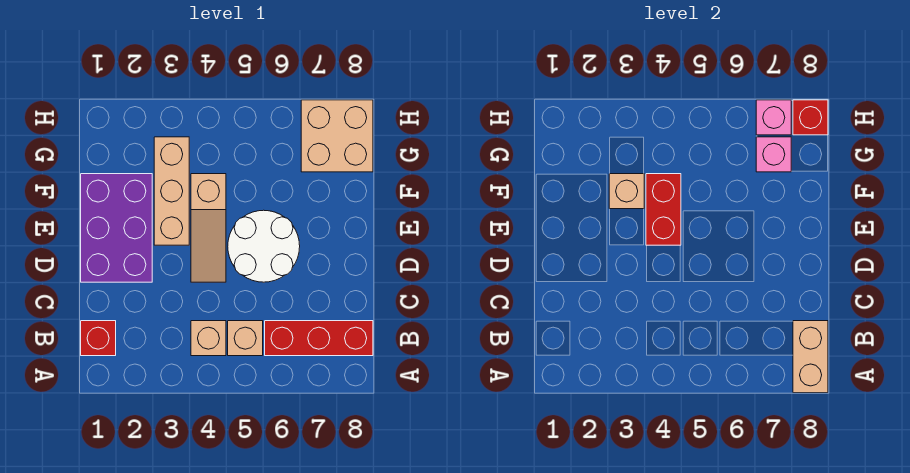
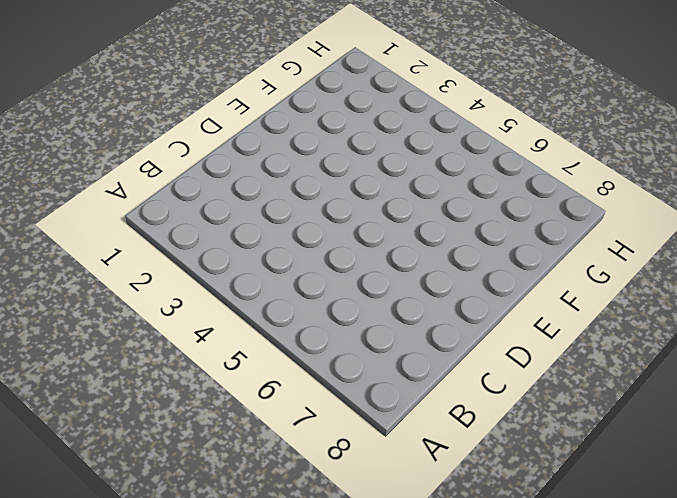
none -> red brick B1 level 1
none -> tan brick B4 level 1
none -> tan brick B5 level 1

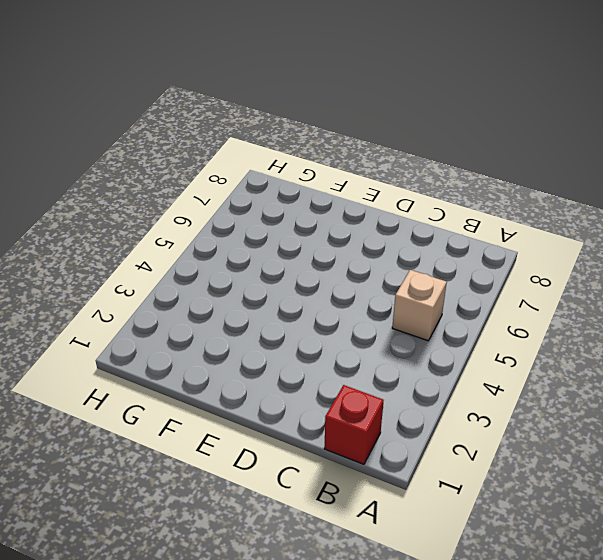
none -> tan brick B4 level 1
none -> red brick B6:B8 level 1
none -> purple brick D1:F2 level 1

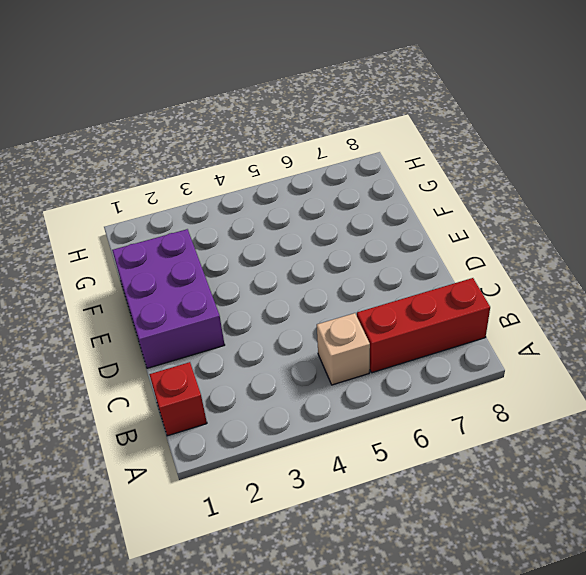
none -> tan brick B4 level 1
none -> tan slope D4:F4 level 1 top F
none -> white round brick D5:E6 level 1

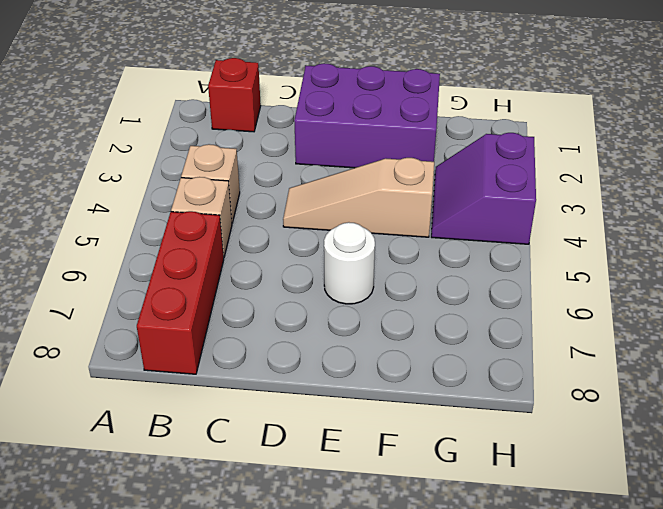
white round brick E6 level 1 -> white round brick D5:E6 level 1
purple slope G3:H4 level 1 top H -> tan brick E3:G3 level 1
none -> tan brick G7:H8 level 1
none -> tan brick A8:B8 level 2
none -> red brick E4:F4 level 2

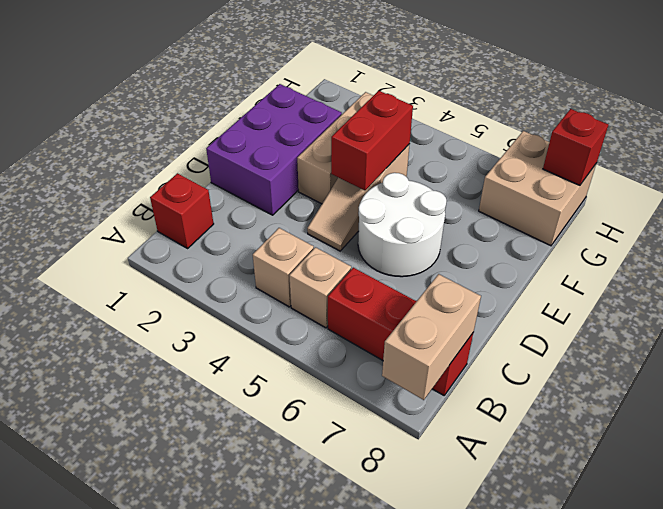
none -> tan brick F3 level 2
none -> pink brick G7 level 2
none -> pink brick H7 level 2

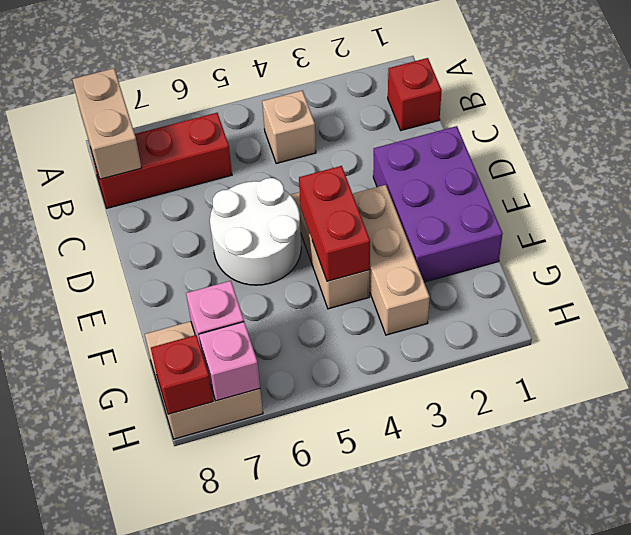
none -> tan brick B5 level 1
none -> tan brick F3 level 2

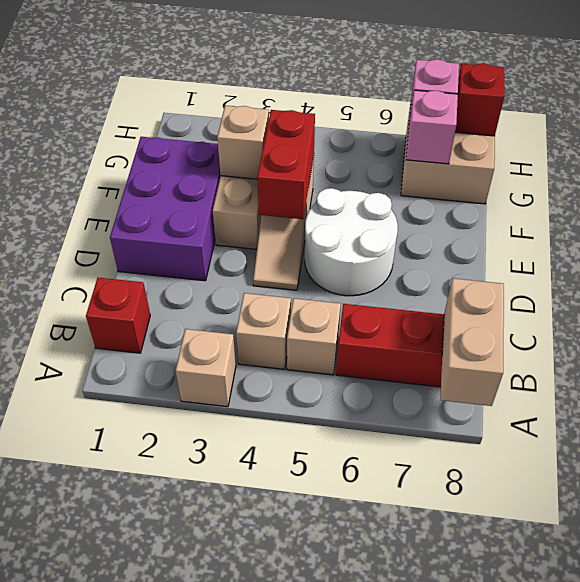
tan brick A3 level 1 -> none

